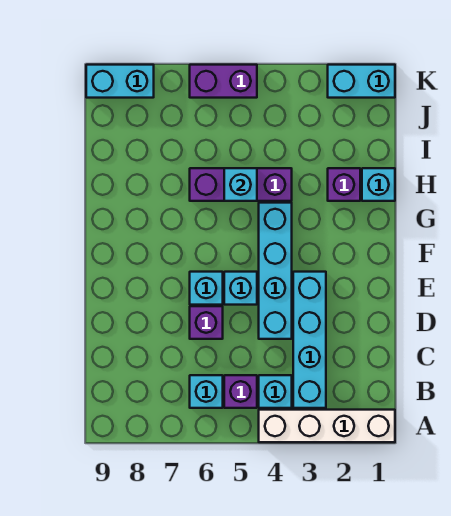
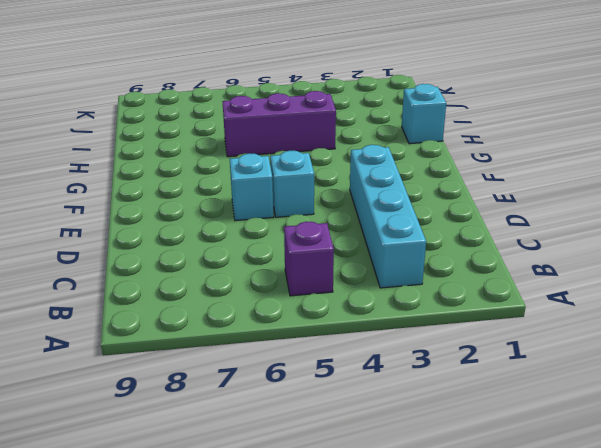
none -> white brick A1:A4 level 1
none -> cyan brick B4 level 1
none -> cyan brick B6 level 1

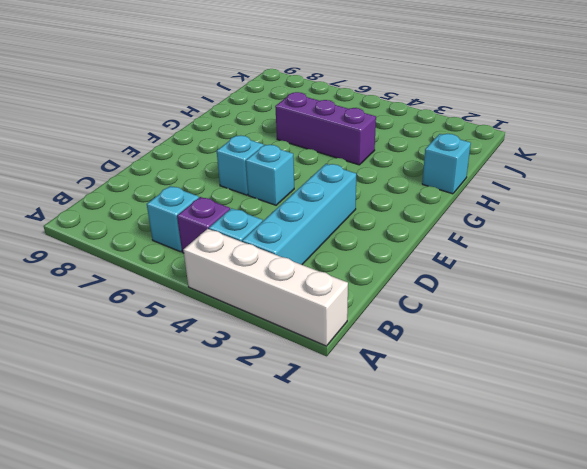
none -> cyan brick D4:G4 level 1
none -> purple brick D6 level 1
none -> purple brick H2 level 1

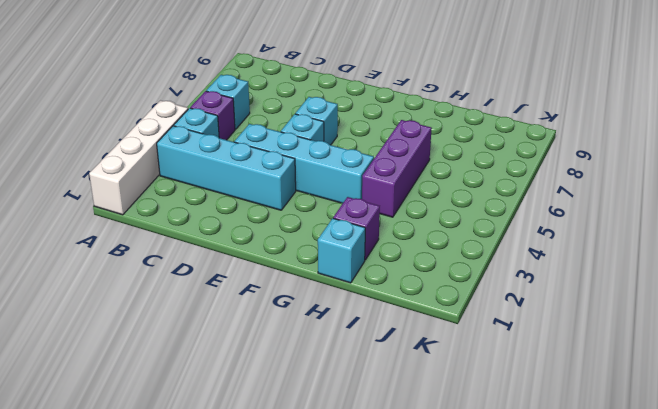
none -> purple brick D6 level 1
none -> cyan brick K1:K2 level 1
none -> purple brick K5:K6 level 1

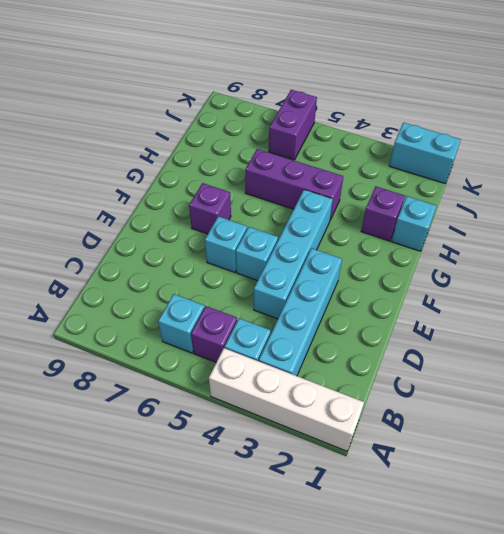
purple brick F7 level 1 -> purple brick D6 level 1
purple brick J6:K6 level 1 -> purple brick K5:K6 level 1
none -> cyan brick K8:K9 level 1
none -> cyan brick H5 level 2

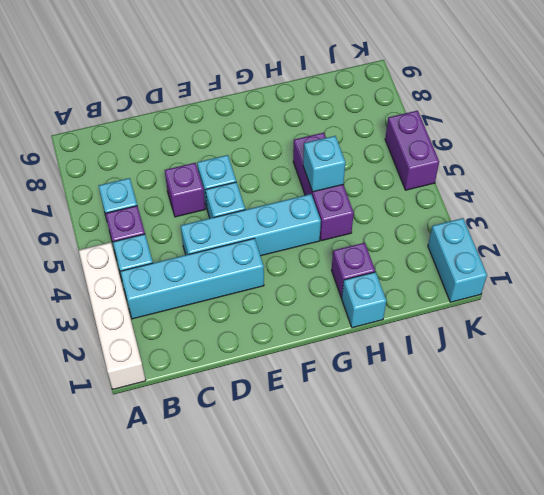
none -> cyan brick K8:K9 level 1

